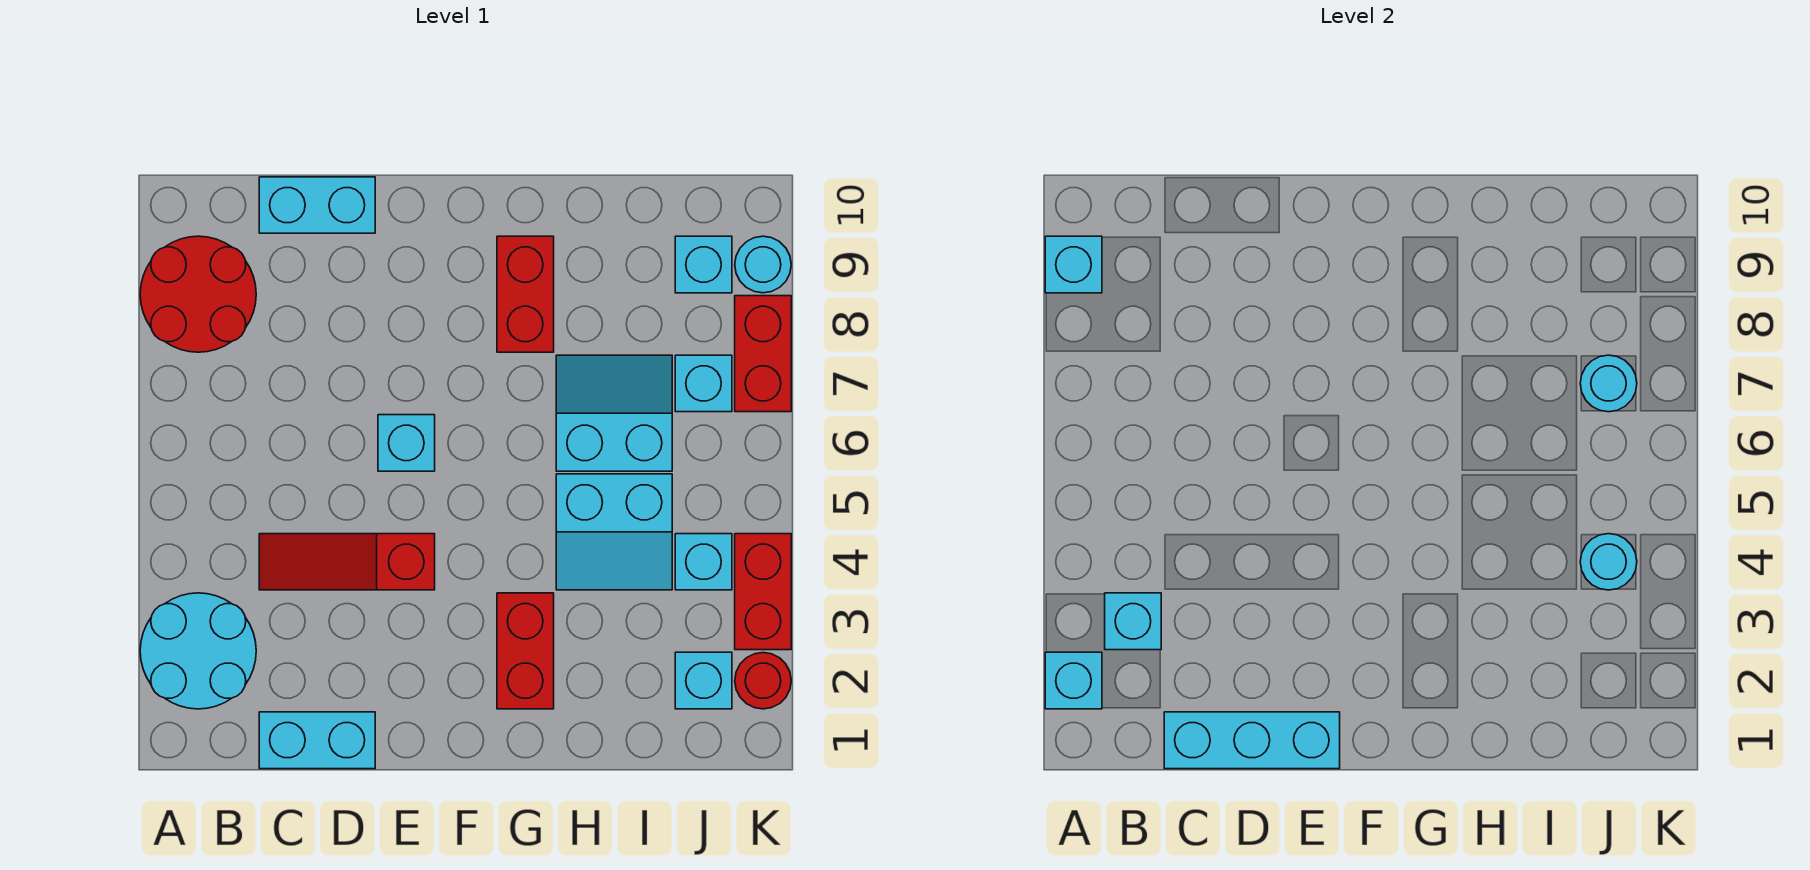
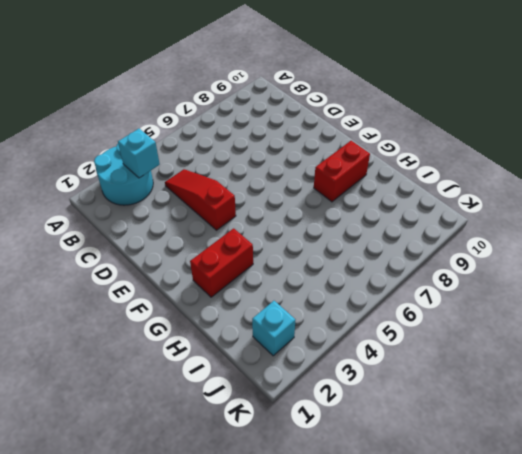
none -> red round brick A8:B9 level 1
none -> cyan brick C1:D1 level 1
none -> cyan brick C10:D10 level 1

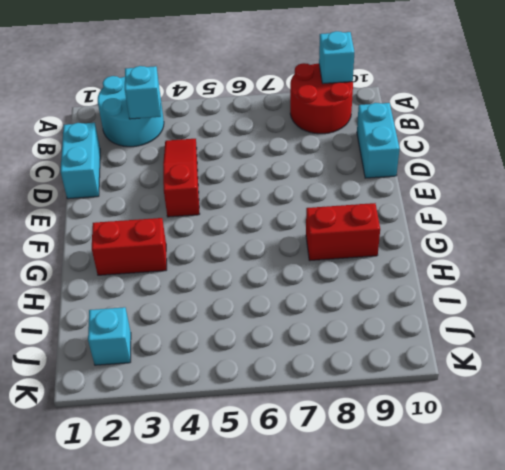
none -> cyan brick E6 level 1
none -> cyan slope H4:I5 level 1 top 5
none -> cyan slope H6:I7 level 1 top 6

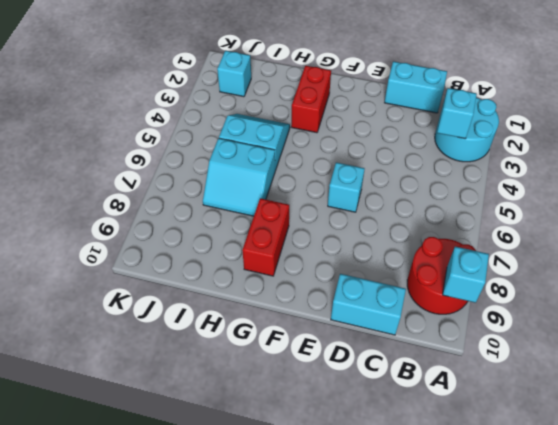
none -> red slope C4:E4 level 1 top E
none -> cyan brick J4 level 1
none -> cyan brick J7 level 1

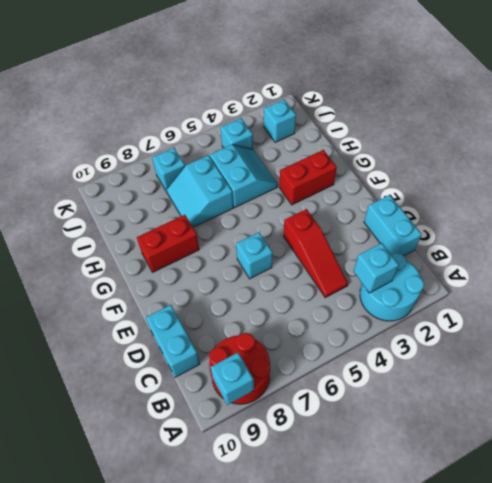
none -> cyan brick J9 level 1
none -> red round brick K2 level 1
none -> red brick K3:K4 level 1

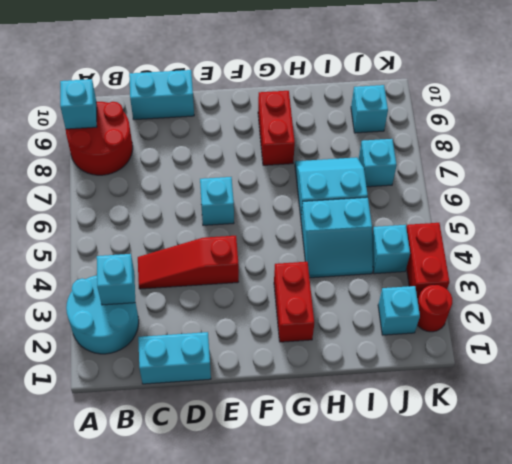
none -> red brick K7:K8 level 1
none -> cyan round brick K9 level 1
none -> cyan brick A2 level 2

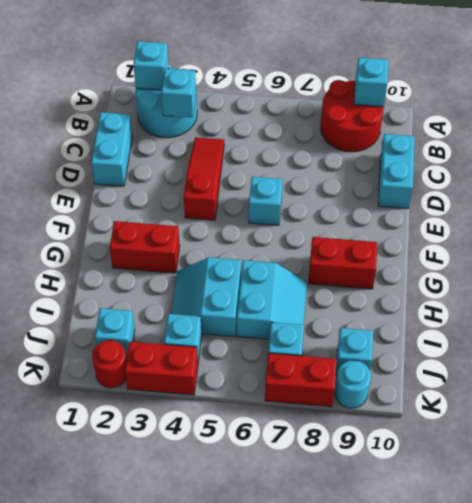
none -> cyan brick C1:E1 level 2
none -> cyan round brick J4 level 2
none -> cyan round brick J7 level 2

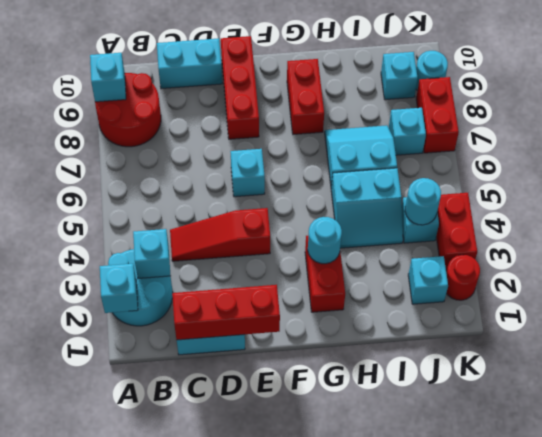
red brick C1:E1 level 2 -> cyan brick C1:E1 level 2
red brick E8:E10 level 1 -> none
cyan round brick G3 level 2 -> cyan round brick J7 level 2

